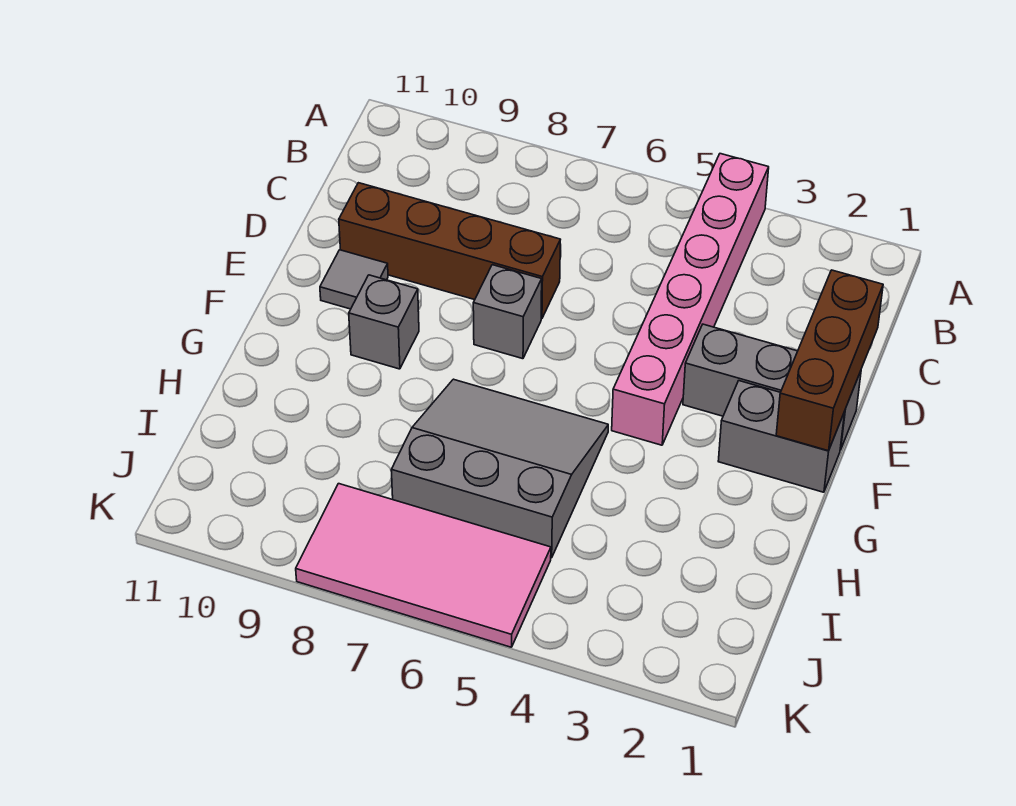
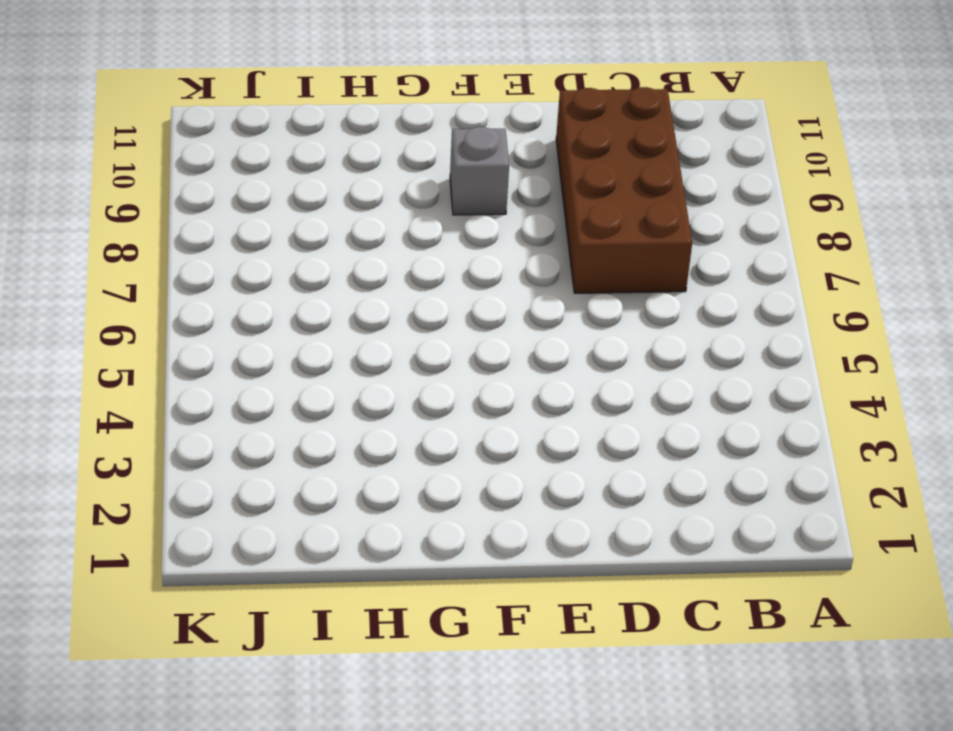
brown brick C7:D10 level 1 -> brown brick D7:D10 level 1
none -> pink brick A4:F4 level 1
none -> grey brick E1:E3 level 1

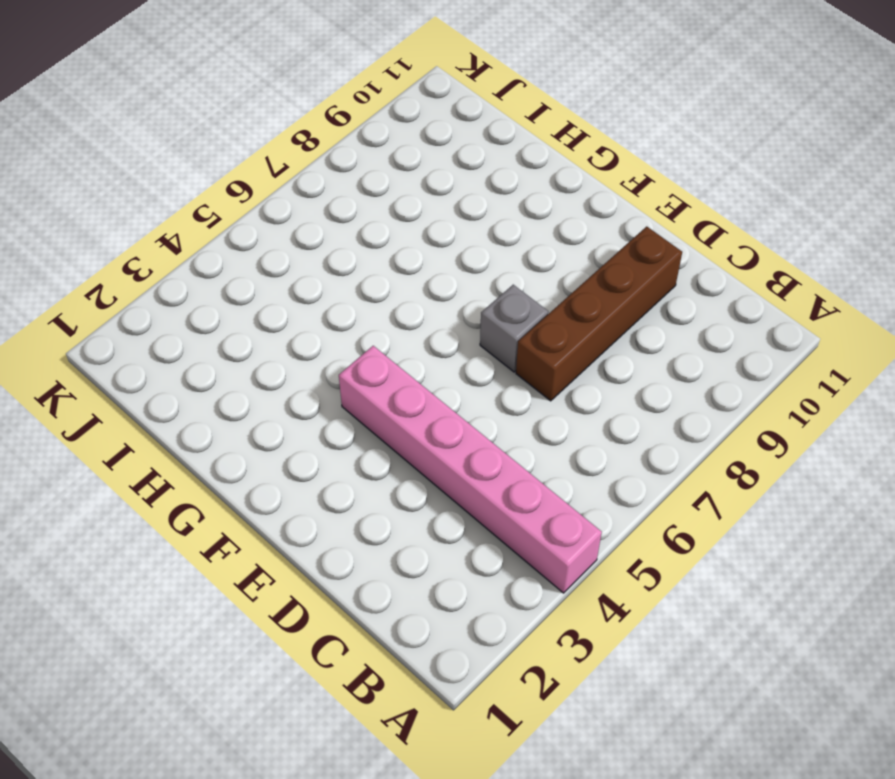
none -> grey brick E1:E3 level 1
none -> grey tile E10 level 1

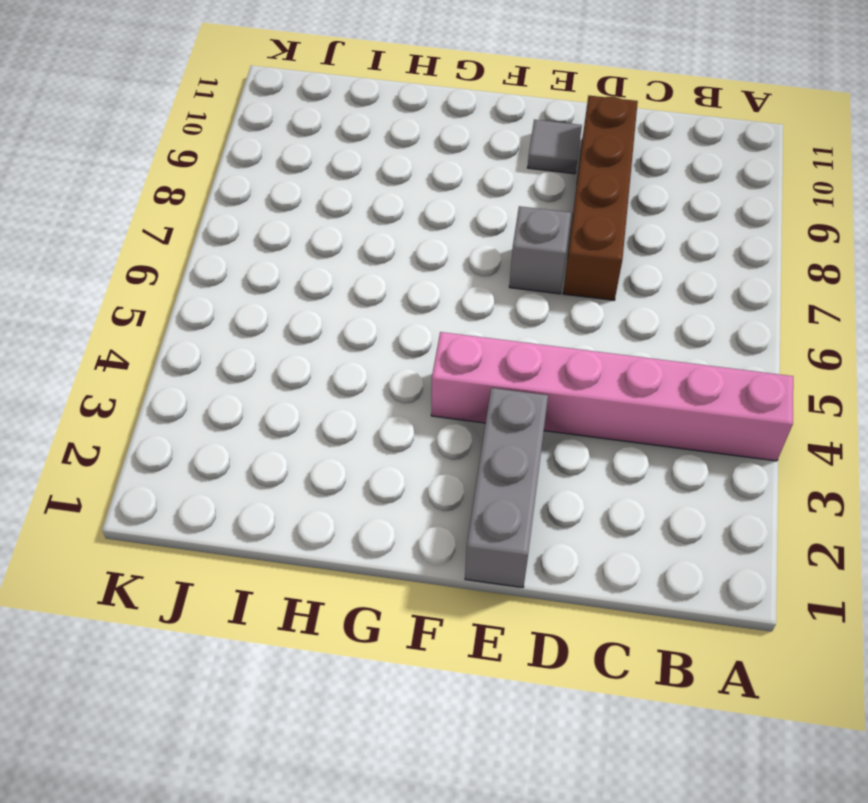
none -> grey brick F1:F2 level 1
none -> grey brick F9 level 1

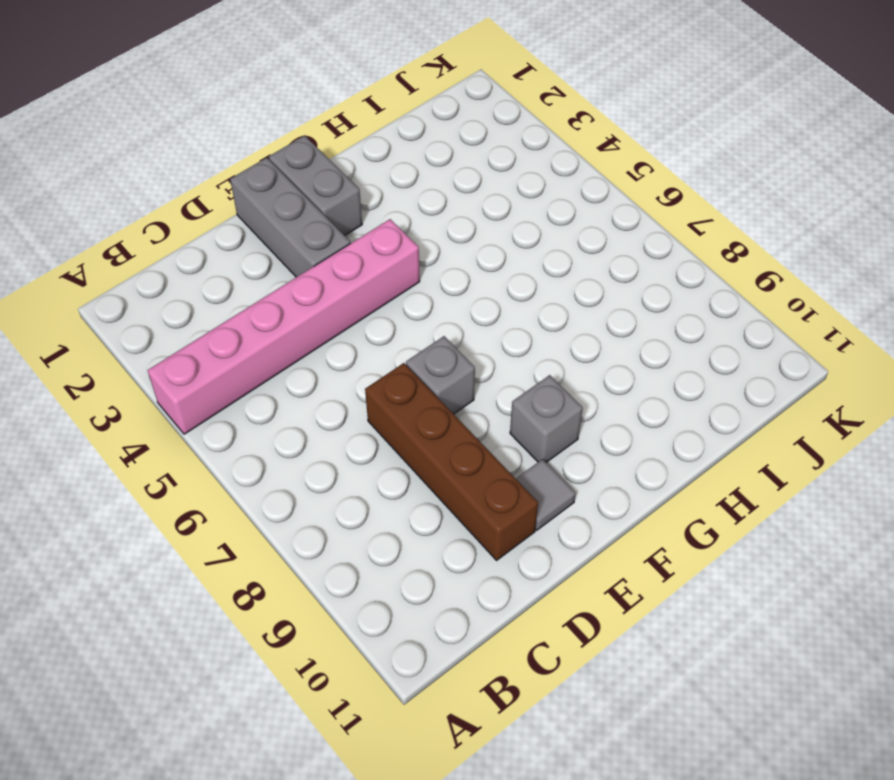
none -> grey slope G5:I7 level 1 top I
none -> pink tile J5:K8 level 1

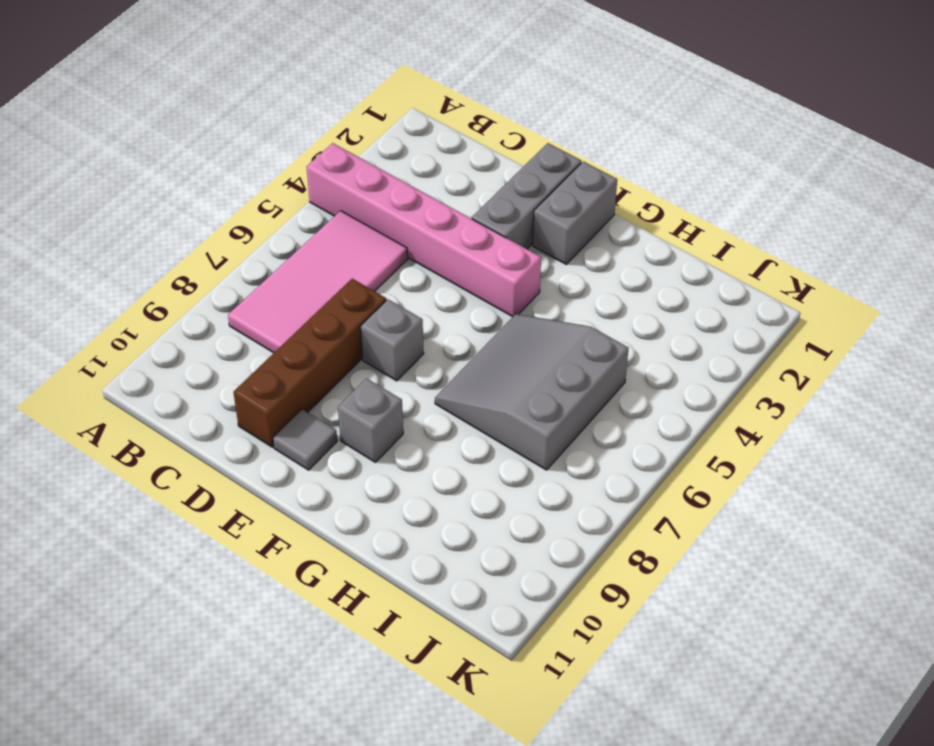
pink tile B5:C8 level 1 -> pink tile J5:K8 level 1
none -> brown brick D1:F1 level 2

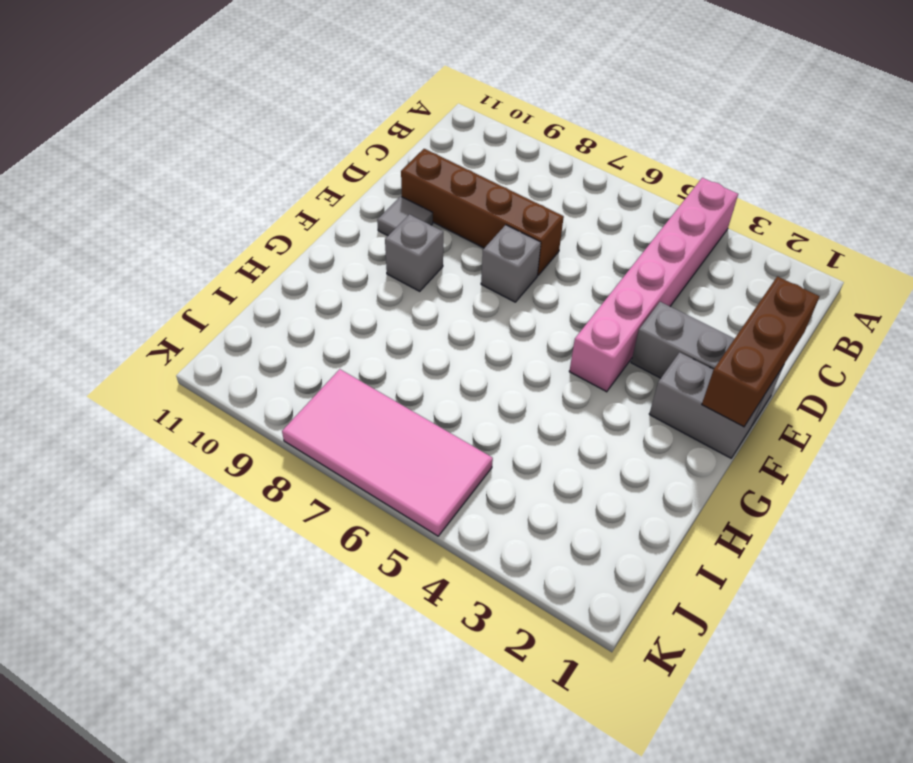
none -> grey slope G5:I7 level 1 top I

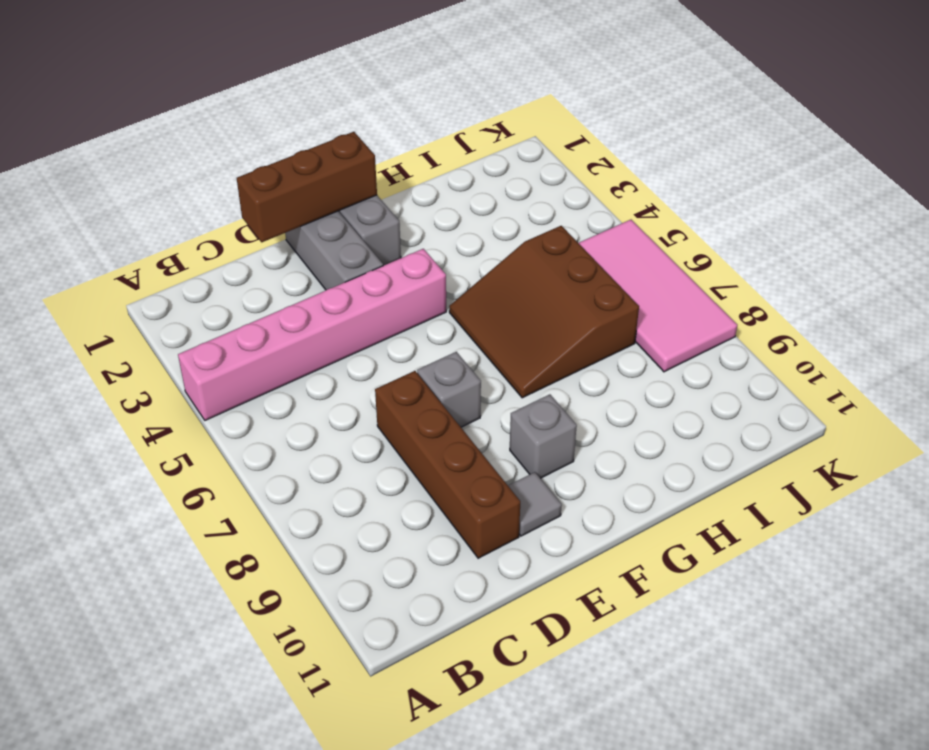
brown slope G5:I7 level 1 top I -> grey slope G5:I7 level 1 top I

